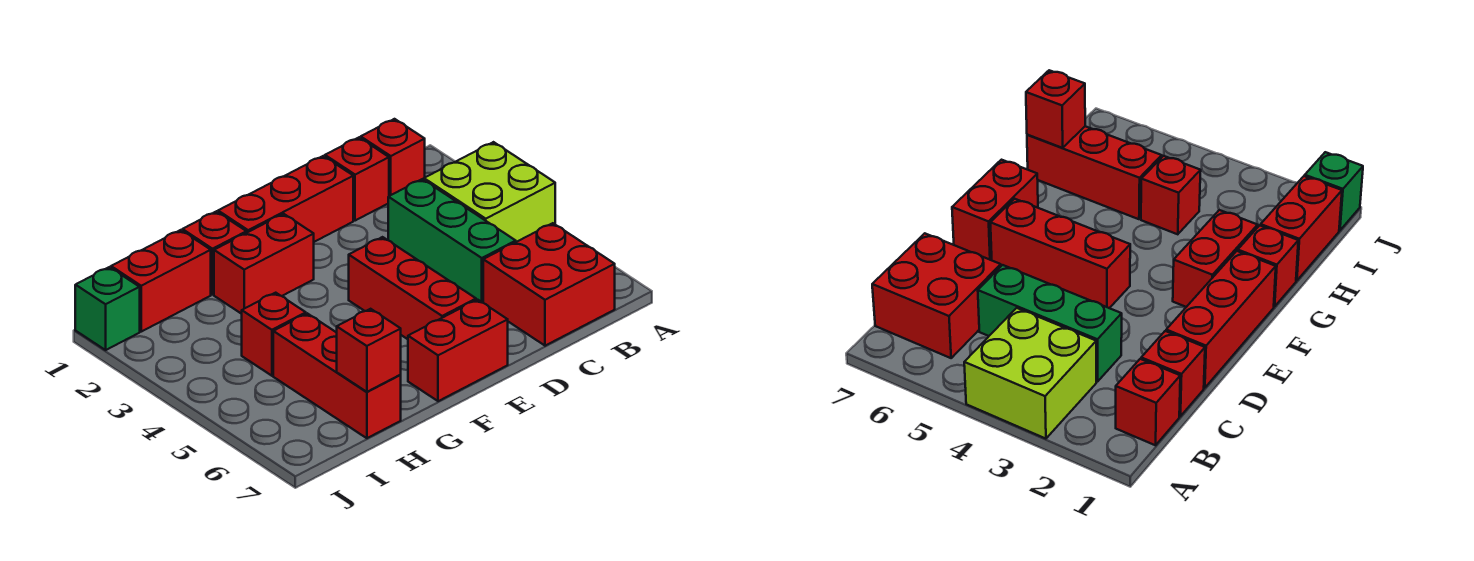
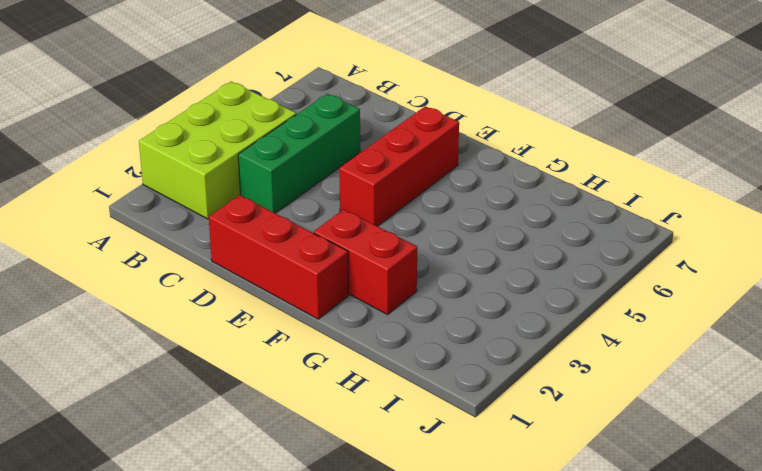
lime brick A2:B4 level 1 -> lime brick A3:B4 level 1
none -> red brick B1 level 1
none -> red brick B6:C7 level 1
none -> red brick C1 level 1

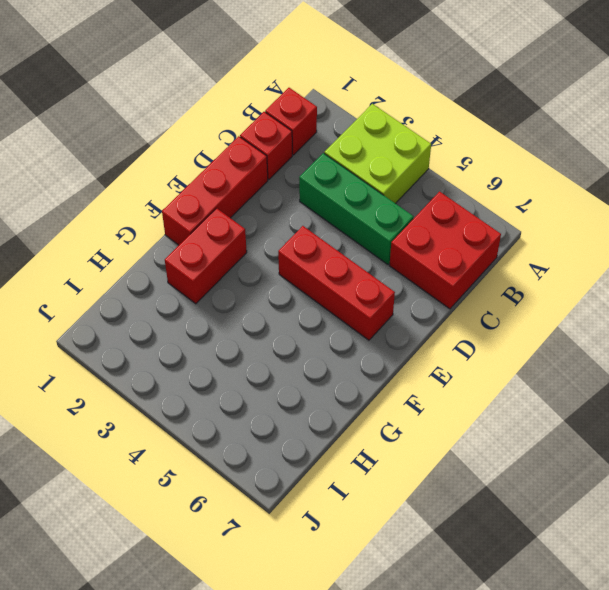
none -> red brick E7:F7 level 1
none -> red brick G1 level 1
none -> red brick H1:I1 level 1

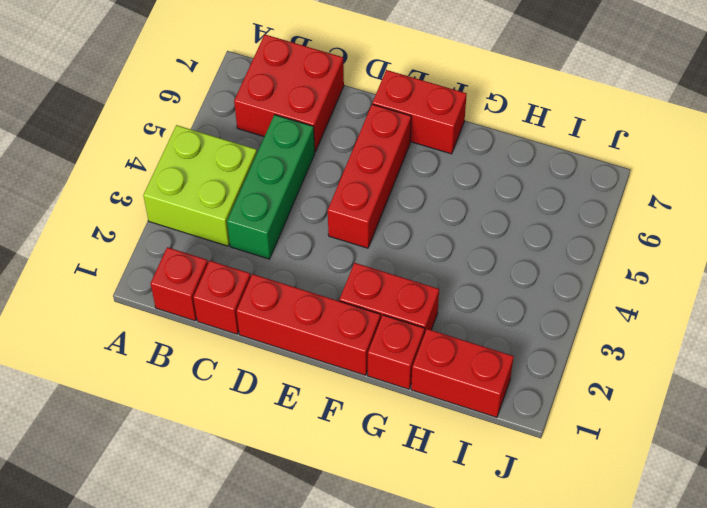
none -> red brick H4 level 1
none -> red brick H5:H7 level 1
none -> green brick J1 level 1

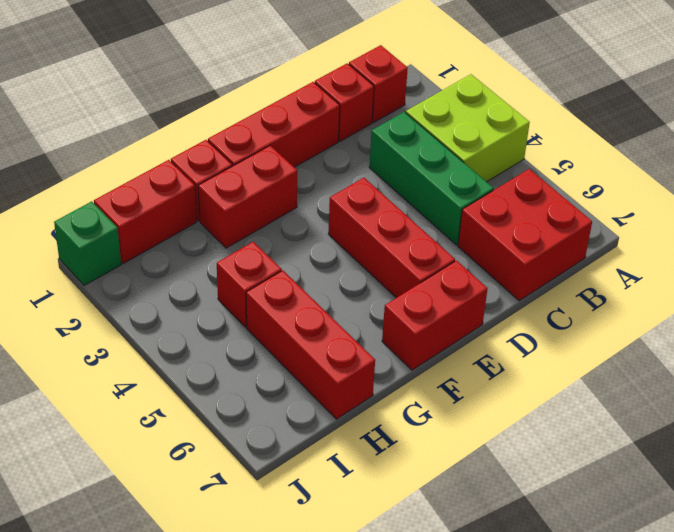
none -> red brick H7 level 2

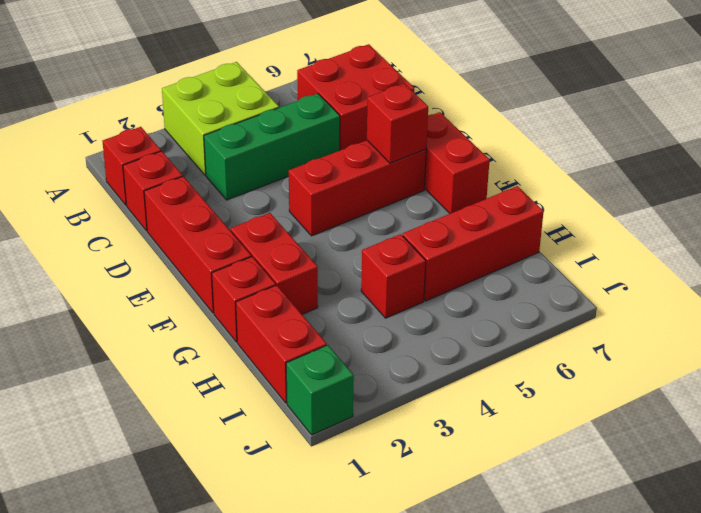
red brick E6 level 2 -> red brick H7 level 2

